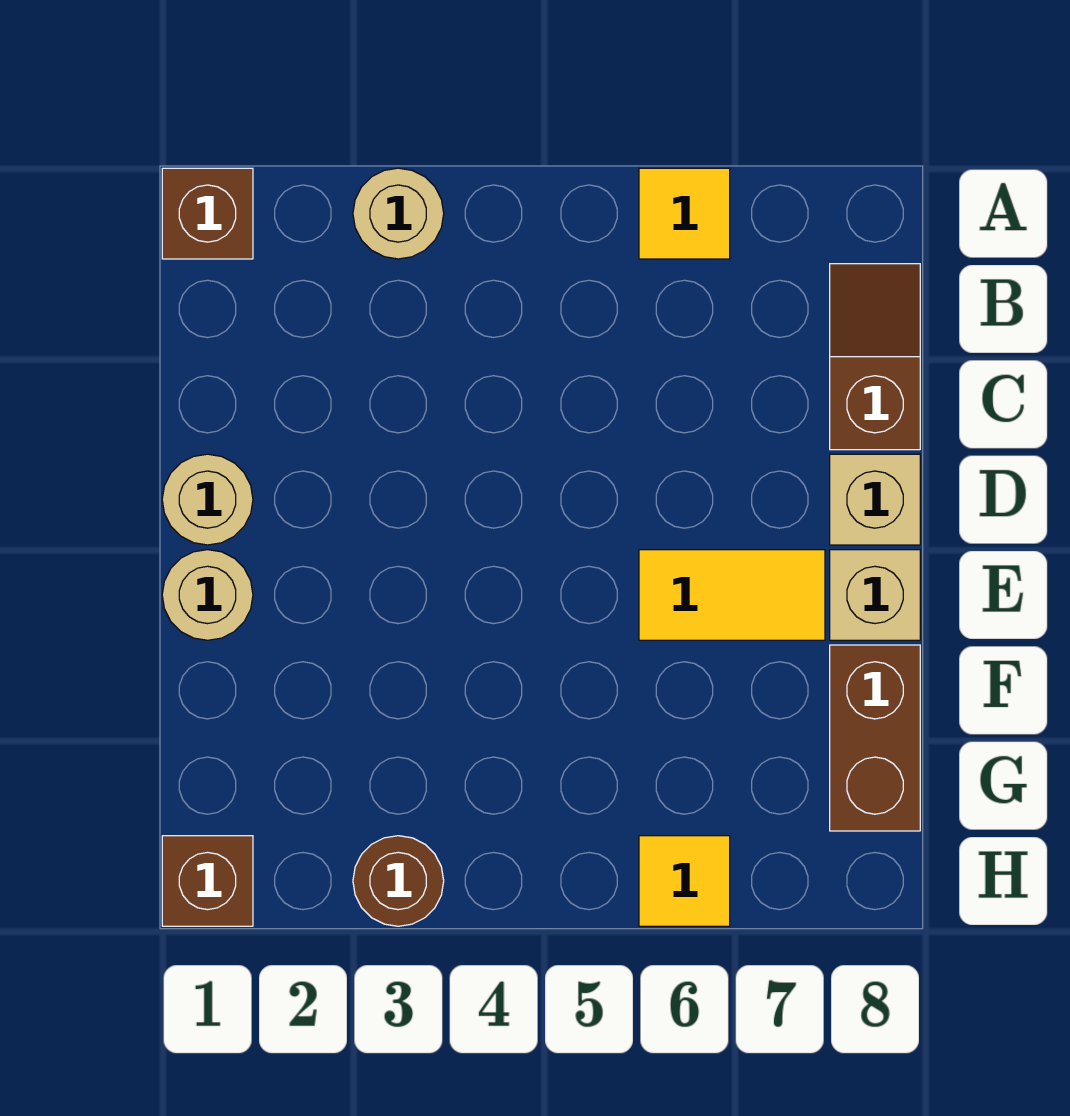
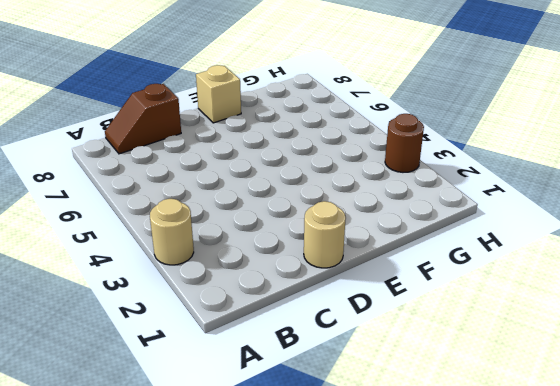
none -> brown brick A1 level 1
none -> yellow tile A6 level 1
none -> tan brick D8 level 1

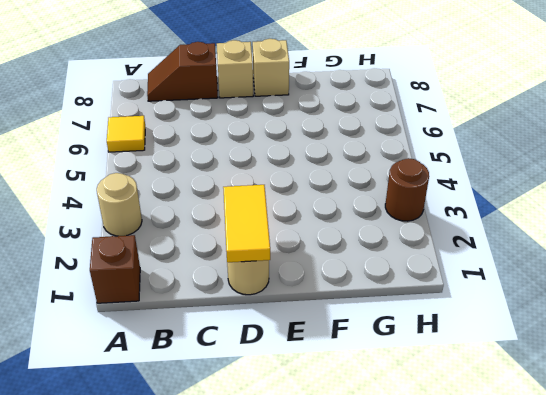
yellow tile D1:D2 level 2 -> yellow tile E6:E7 level 1
none -> tan round brick E1 level 1
none -> brown brick F8:G8 level 1
none -> brown brick H1 level 1

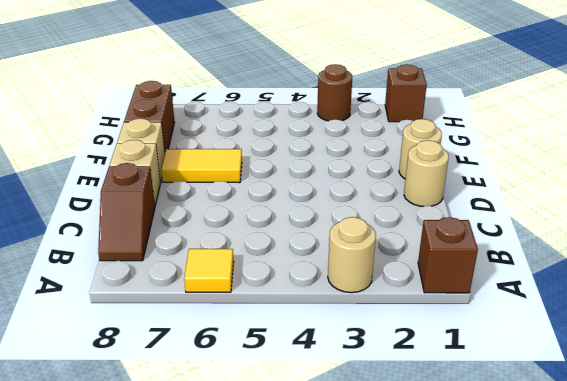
none -> yellow tile H6 level 1

